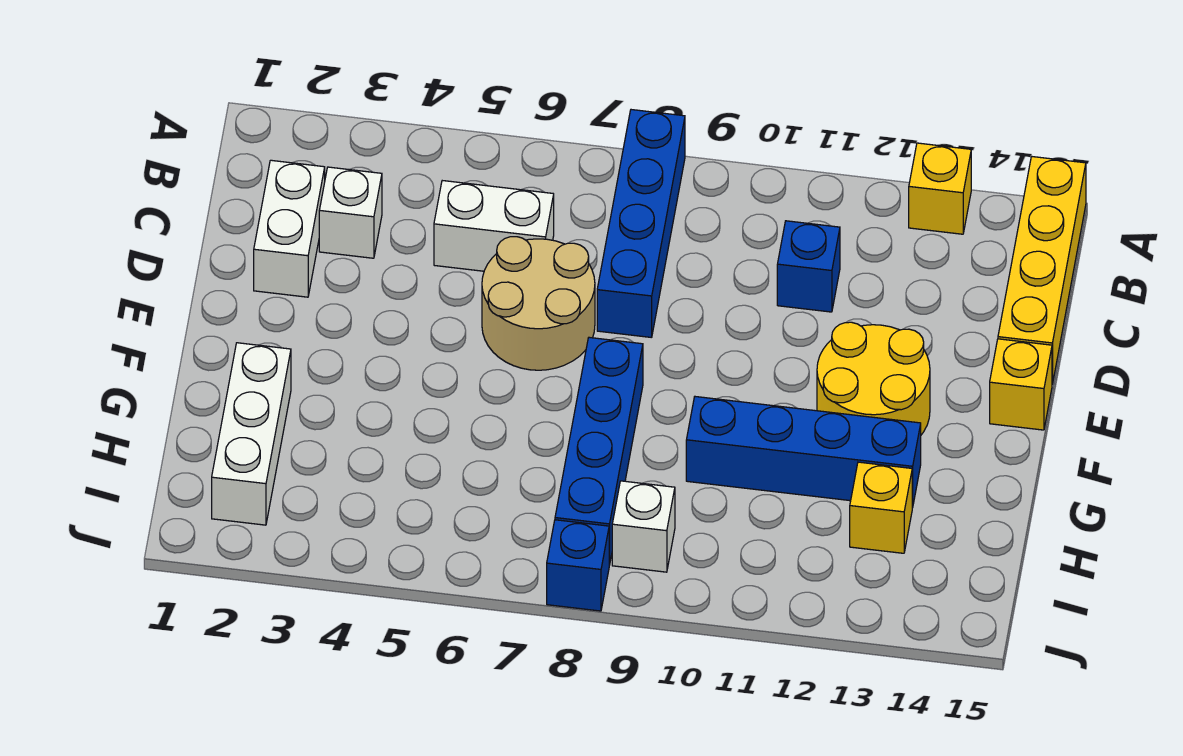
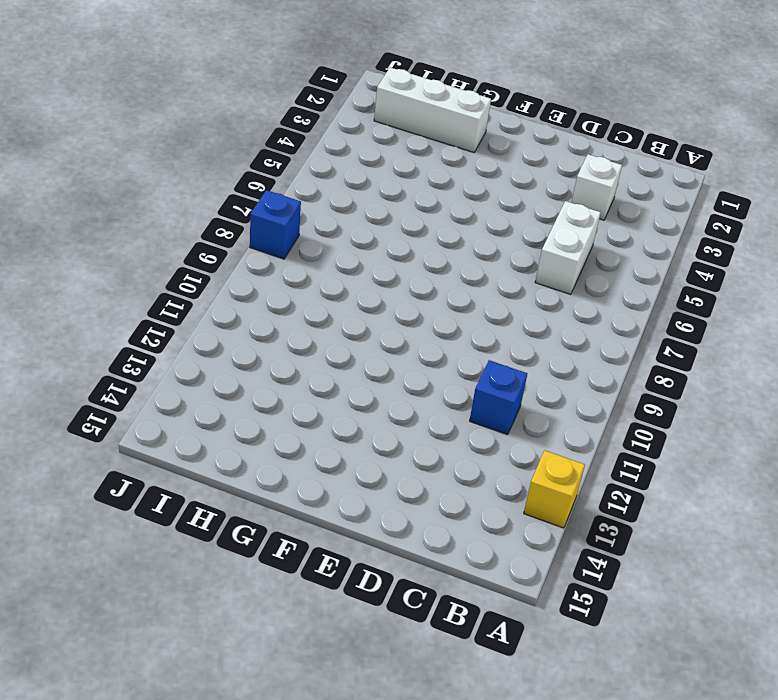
none -> blue brick A8:D8 level 1
none -> yellow brick A15:D15 level 1
none -> white brick C2:D2 level 1

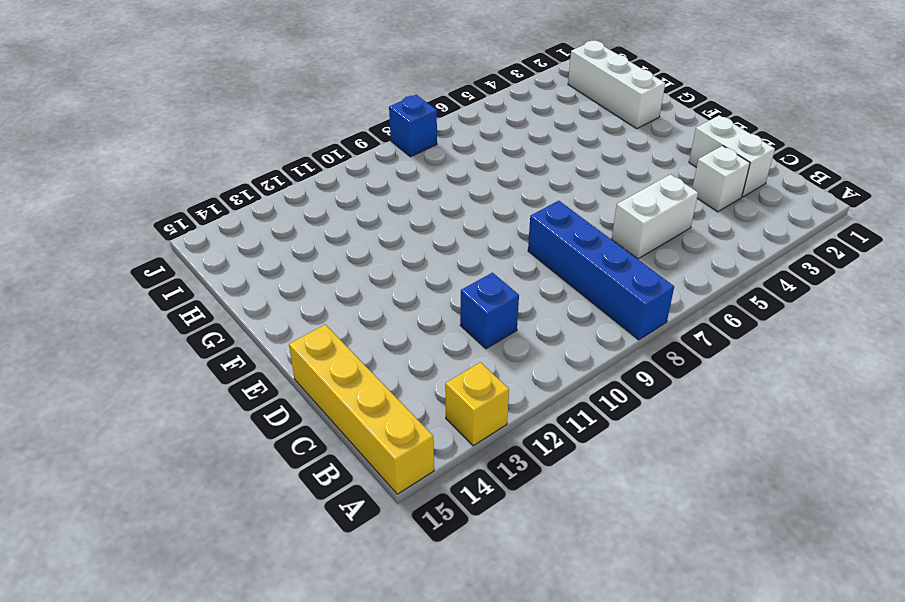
none -> tan round brick D6:E7 level 1
none -> yellow round brick E12:F13 level 1
none -> yellow brick E15 level 1

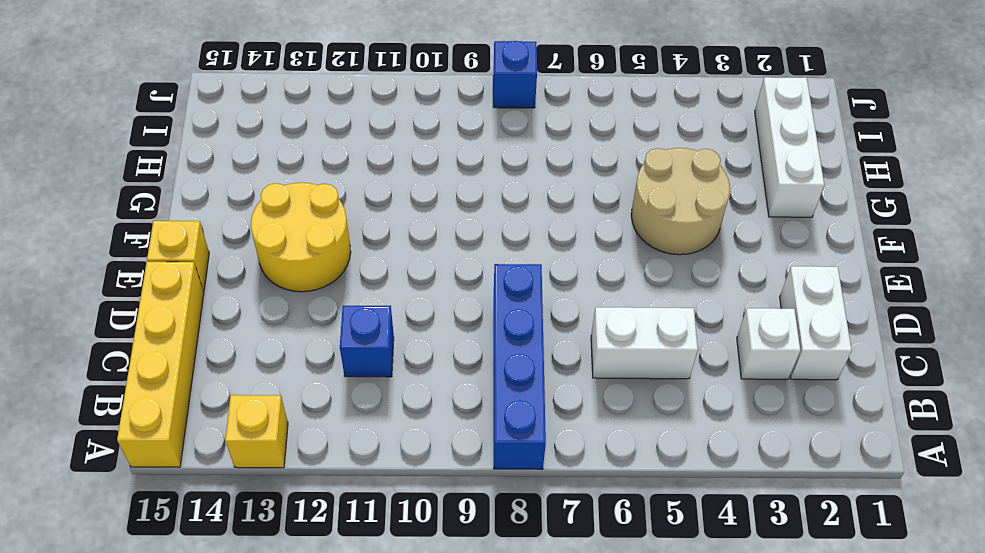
tan round brick F4:G5 level 1 -> tan round brick D6:E7 level 1
none -> blue brick F8:I8 level 1
none -> blue brick G10:G13 level 1
none -> yellow brick H13 level 1

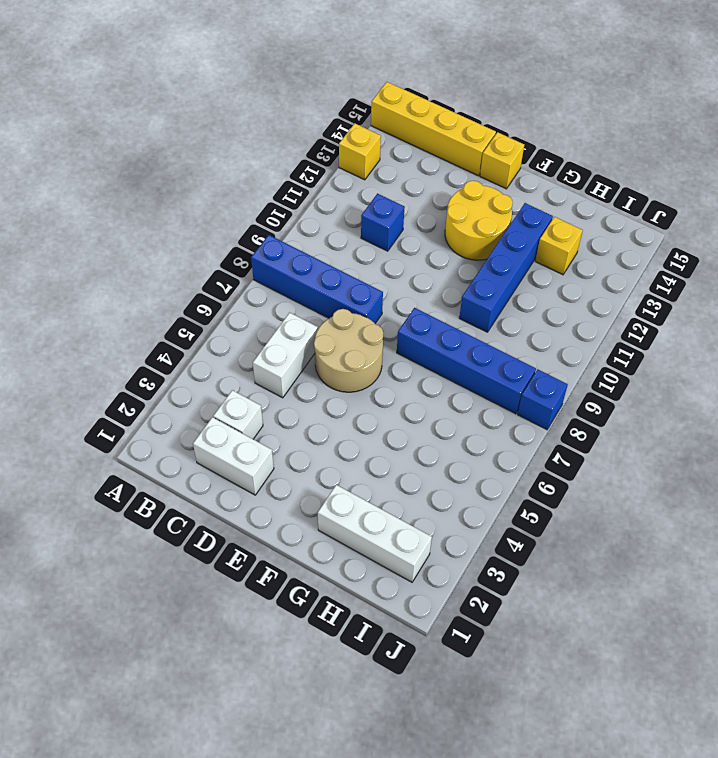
none -> white brick I9 level 1

